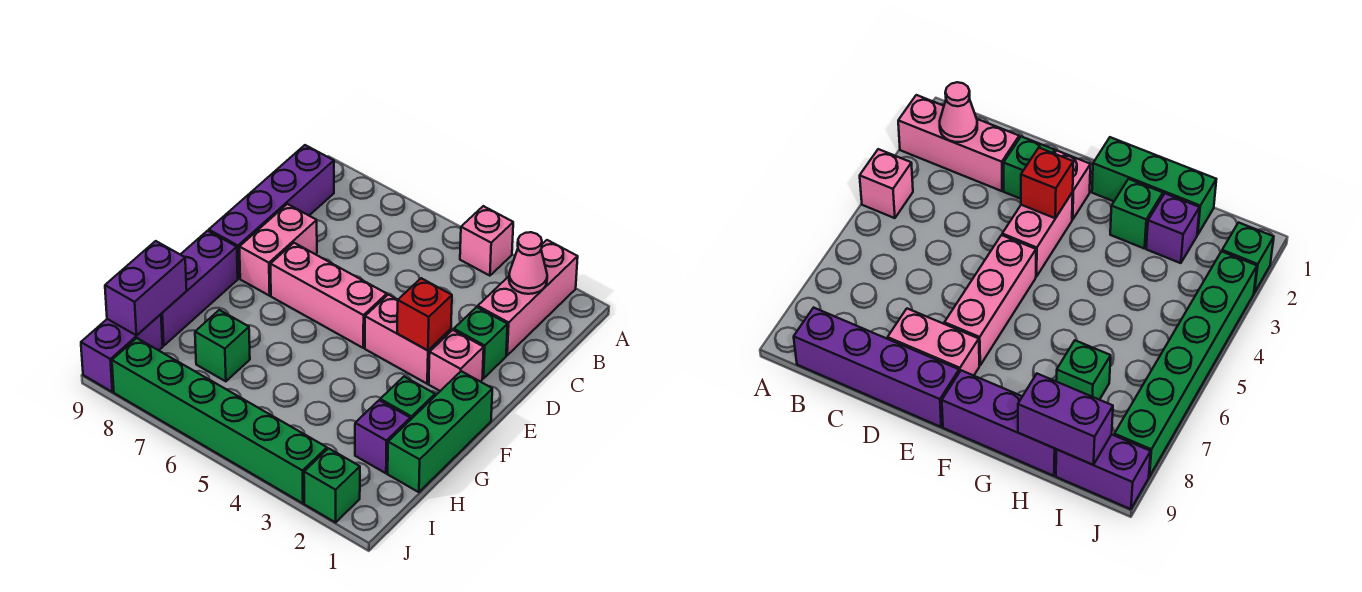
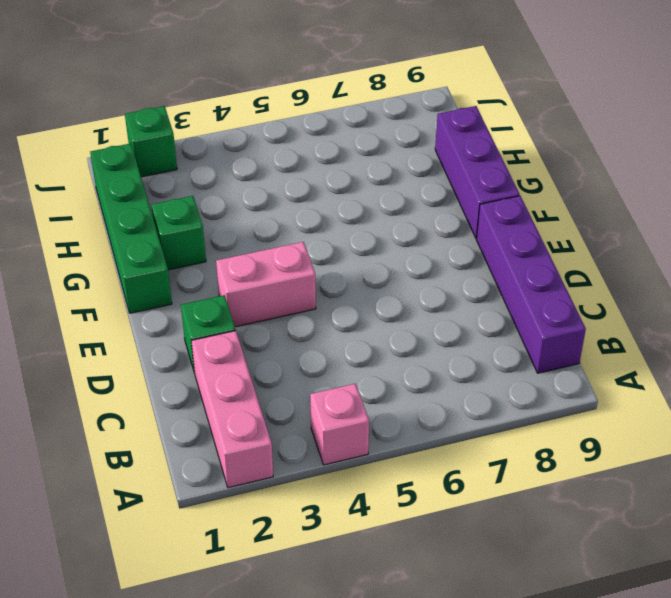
green brick F1:I1 level 1 -> green brick F1:H1 level 1
none -> pink brick D8:E8 level 1
none -> pink brick E2 level 1
none -> pink brick E5:E7 level 1

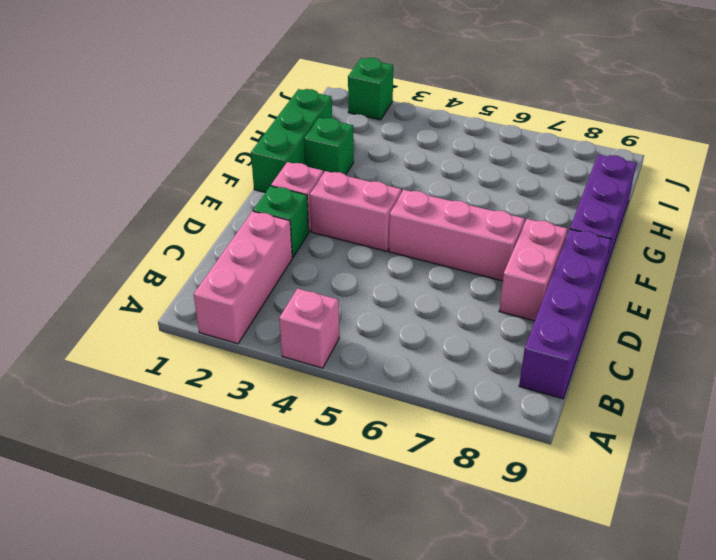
none -> purple brick H2 level 1
none -> green brick H7 level 1
none -> purple brick I9:J9 level 1

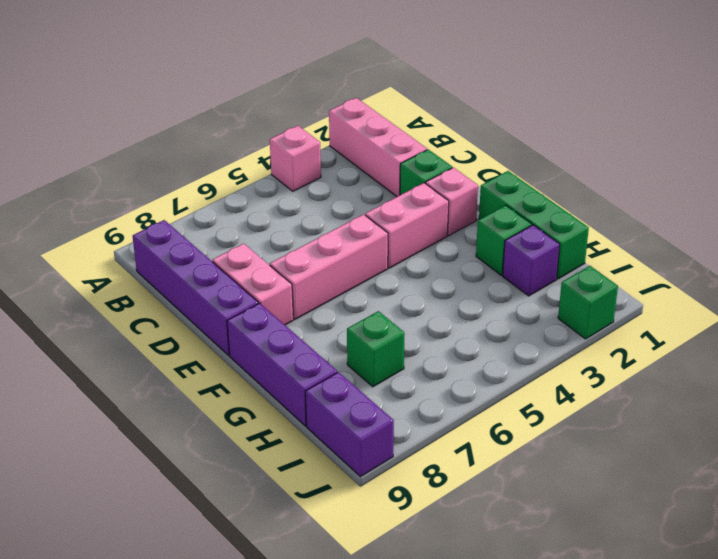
none -> green brick J3:J8 level 1
none -> pink cone B2 level 2
none -> red brick E3 level 2

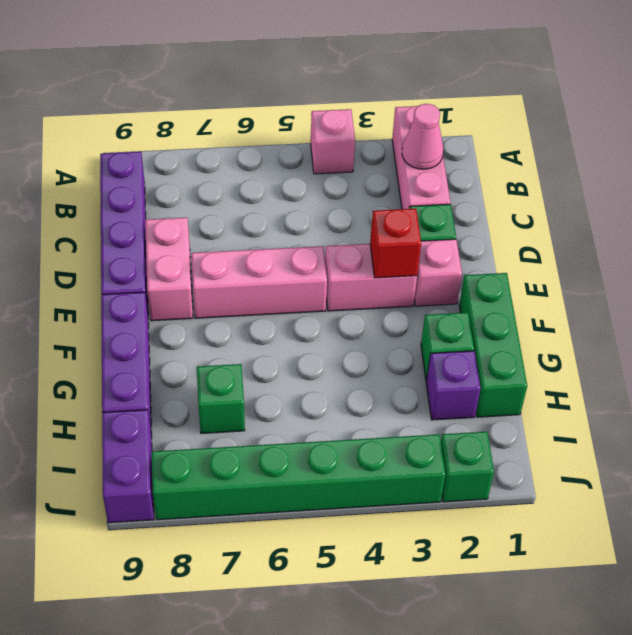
none -> purple brick H9:I9 level 2

